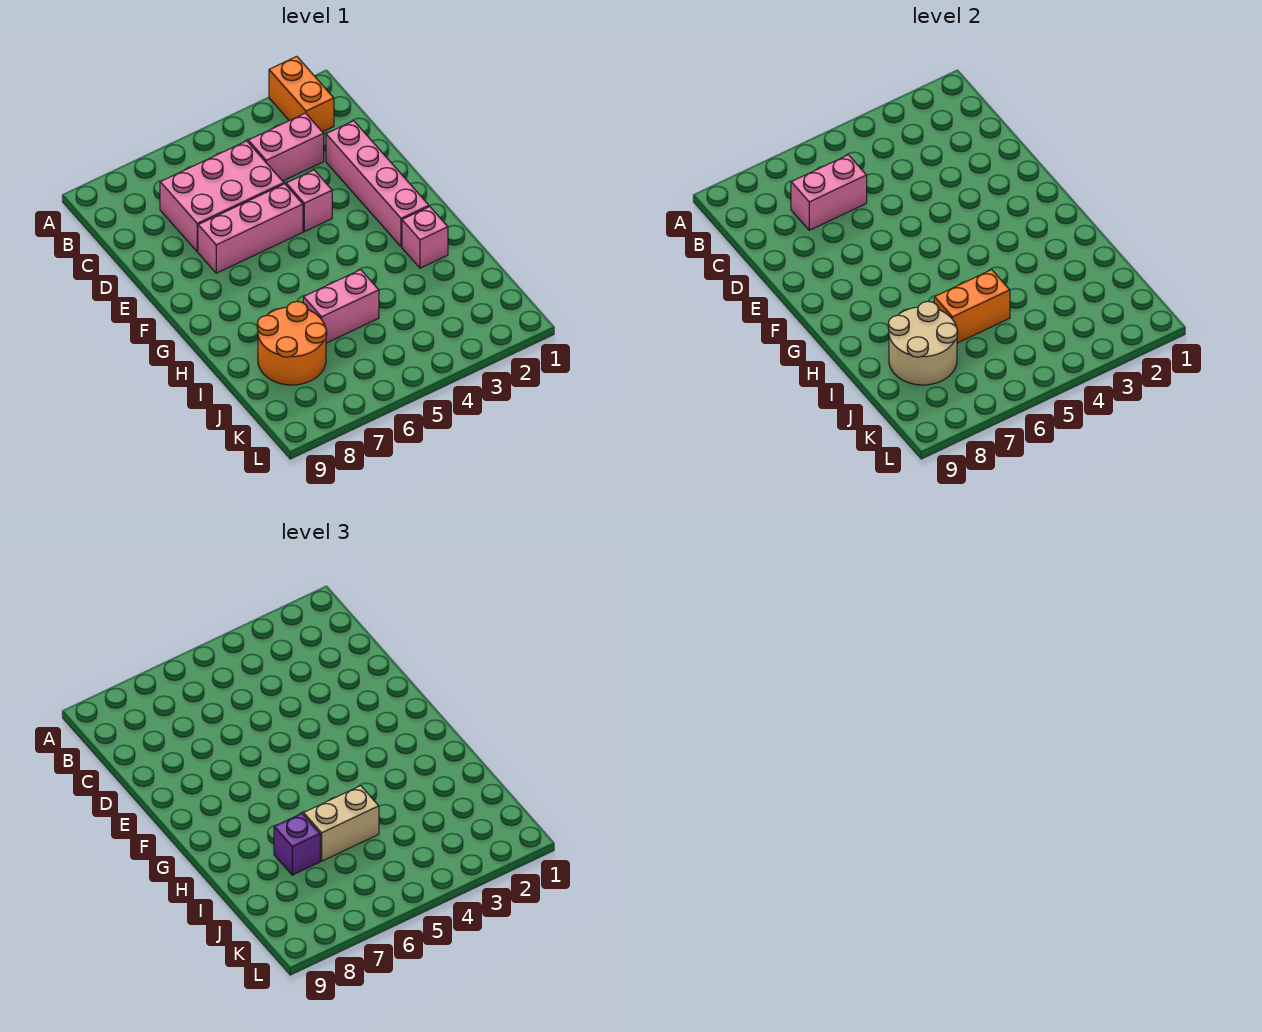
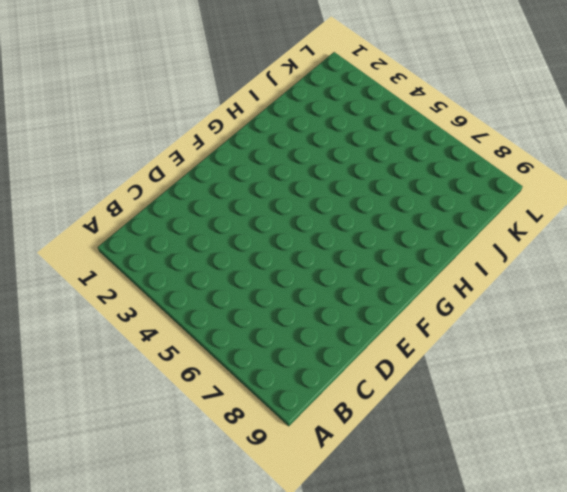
none -> orange brick A2:B2 level 1
none -> pink brick C3:C4 level 1
none -> pink brick C5:D7 level 1

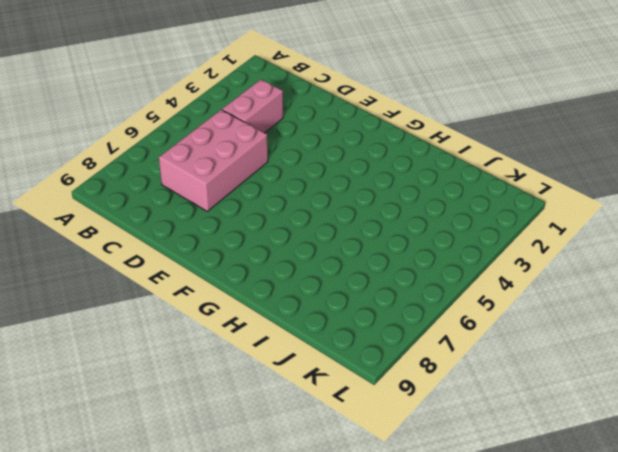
none -> orange brick A2:B2 level 1
none -> pink brick D2:G2 level 1
none -> pink brick E4 level 1

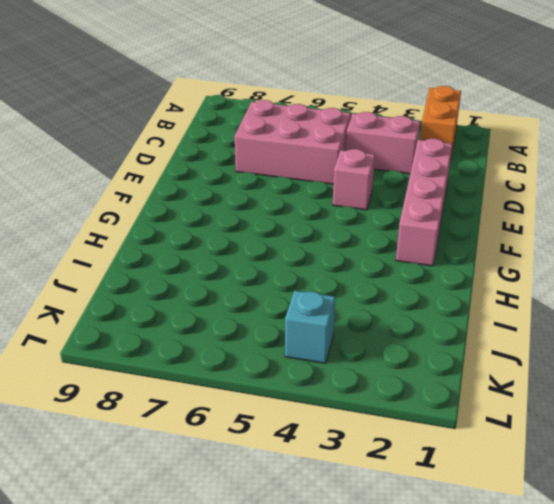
cyan brick K4 level 1 -> none
none -> pink brick E5:E7 level 1
none -> pink brick H2 level 1
none -> pink brick I5:I6 level 1

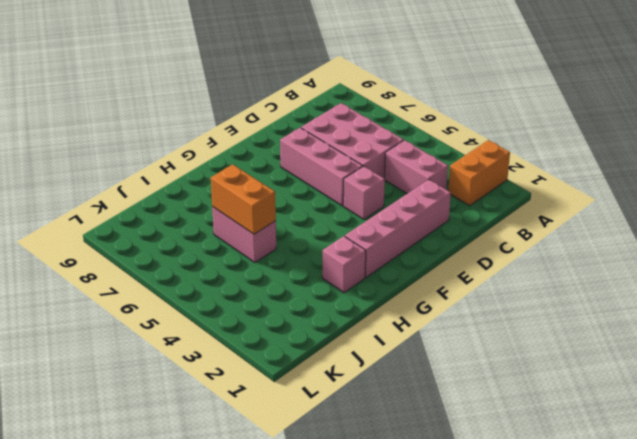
none -> orange round brick I7:J8 level 1
none -> pink brick C6:C7 level 2
none -> tan round brick I7:J8 level 2

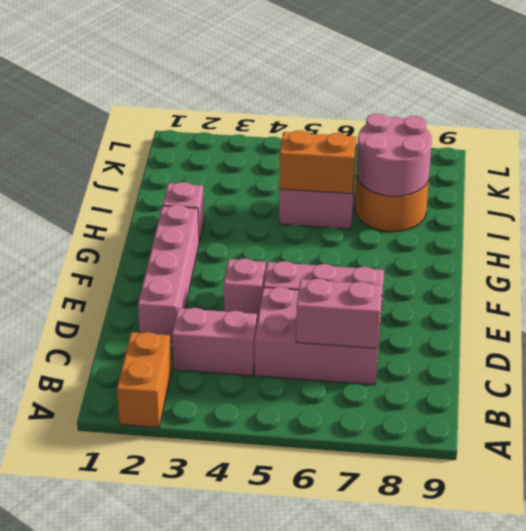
pink round brick I7:J8 level 2 -> tan round brick I7:J8 level 2
none -> tan brick I5:I6 level 3
none -> purple brick I7 level 3

